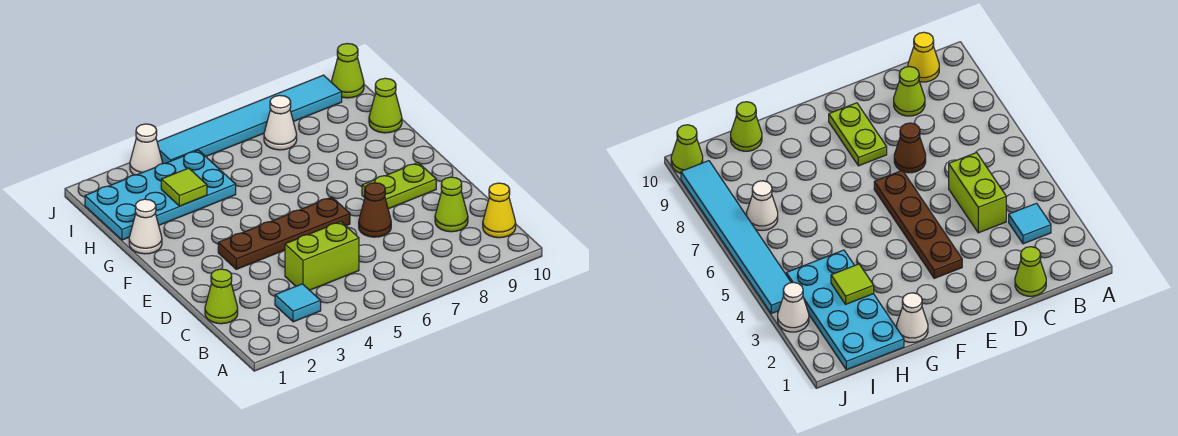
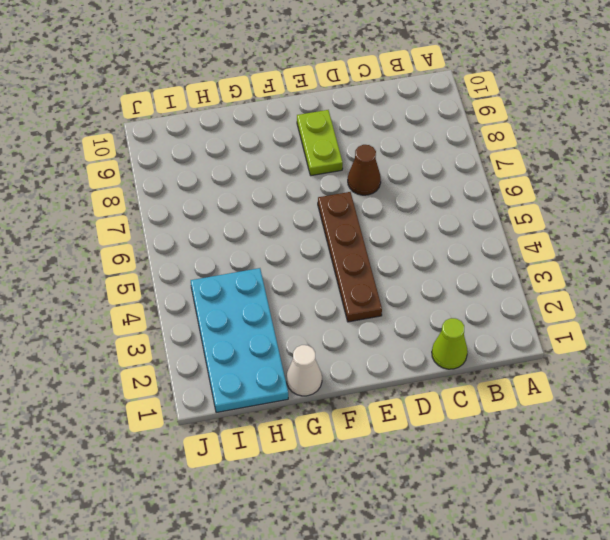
none -> cyan tile B3 level 1
none -> yellow cone B10 level 1
none -> lime brick C4:C5 level 1

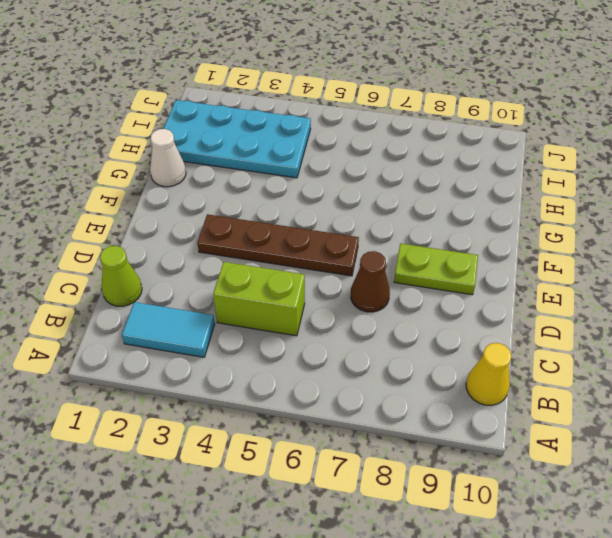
cyan tile B2:B3 level 1 -> cyan tile B3 level 1
none -> lime cone C9 level 1
none -> lime cone H10 level 1
none -> white cone I7 level 1

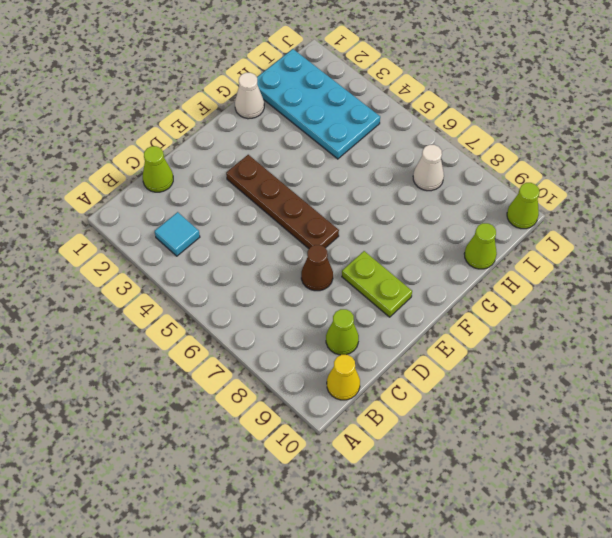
none -> lime brick C4:C5 level 1
none -> white cone J3 level 1
none -> cyan tile J4:J9 level 1

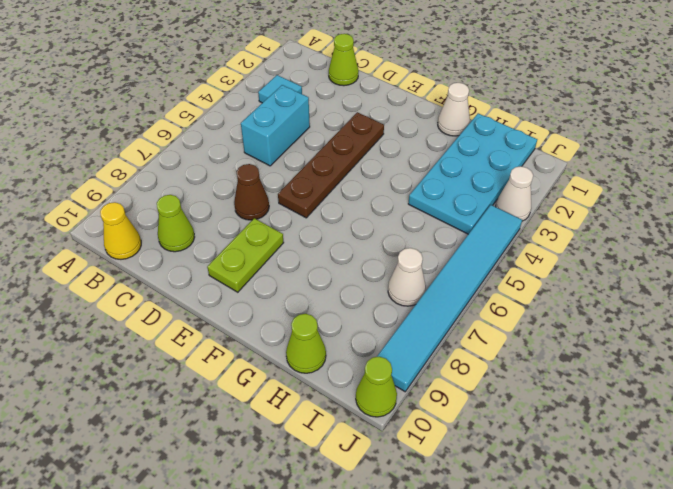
cyan brick C4:C5 level 1 -> lime brick C4:C5 level 1
none -> lime tile H3 level 2

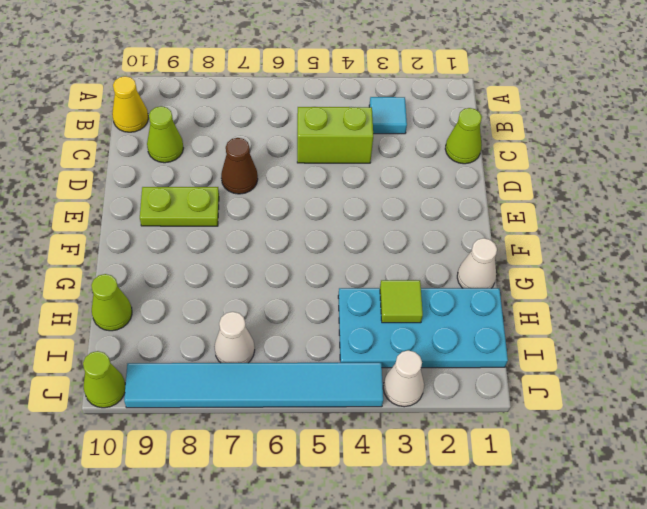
none -> brown plate E3:E6 level 1

